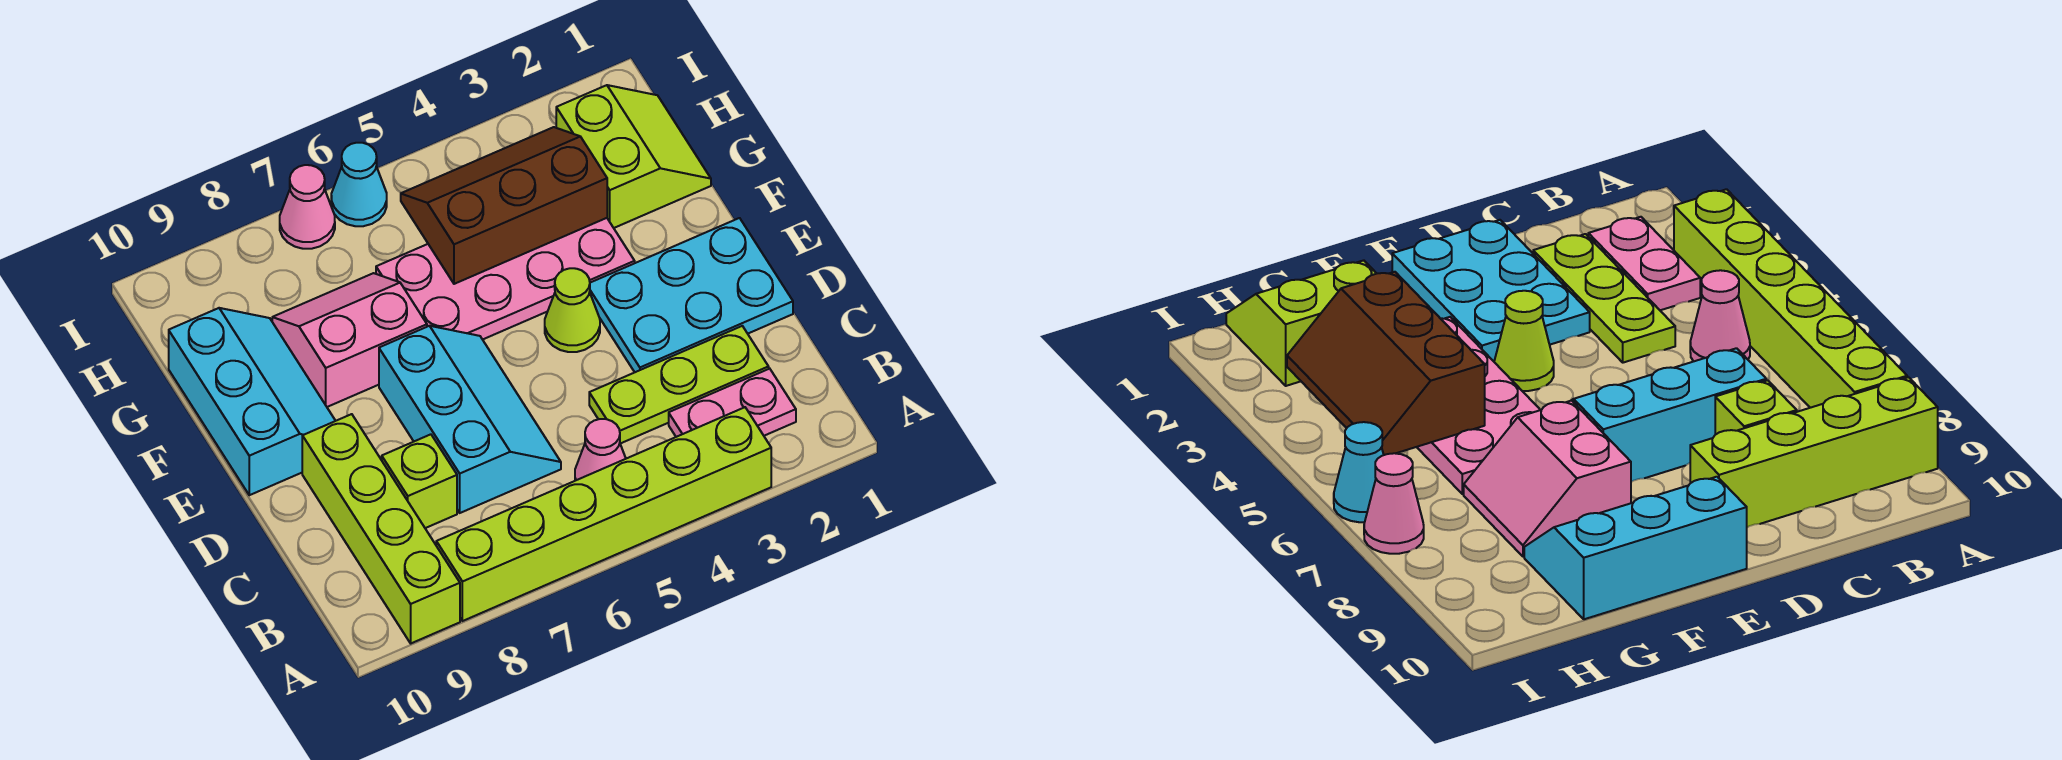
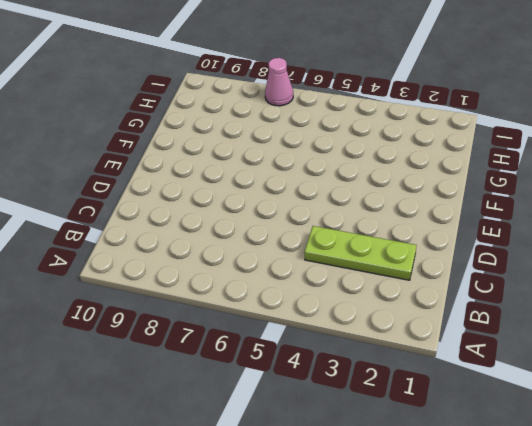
none -> lime brick A3:A8 level 1
none -> lime brick A9:D9 level 1
none -> pink plate B2:B3 level 1

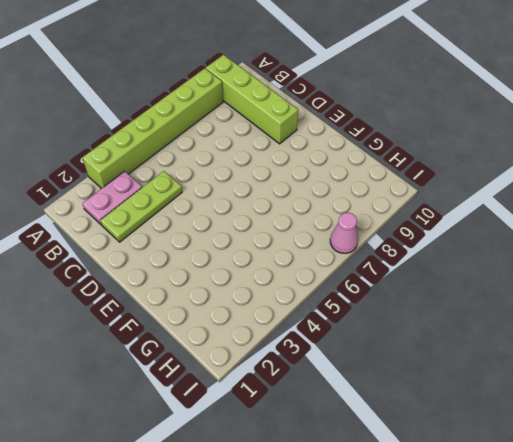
none -> pink cone B5 level 1
none -> cyan slope C6:E7 level 1 top 7
none -> lime brick C8 level 1

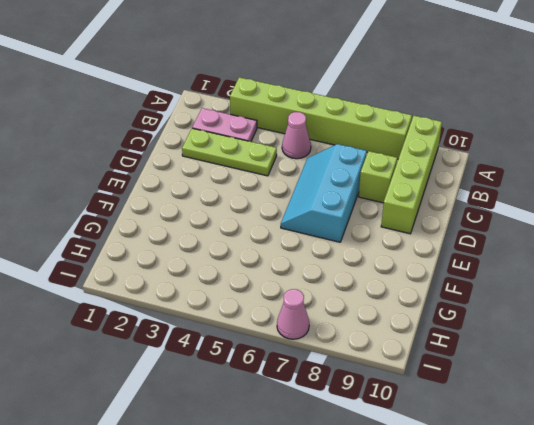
none -> cyan plate D1:E3 level 1
none -> lime cone E4 level 1
none -> cyan slope E9:G10 level 1 top 10

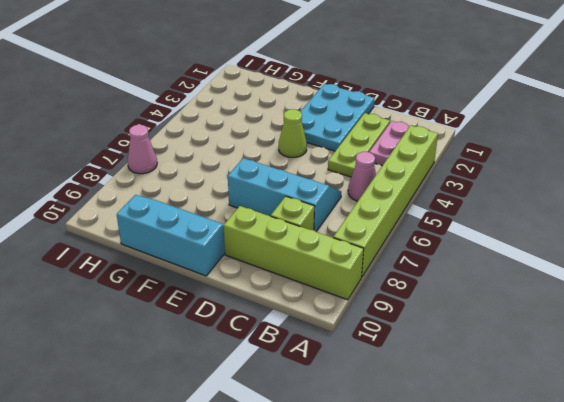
none -> pink plate F3:G6 level 1
none -> pink slope F7:G8 level 1 top F
none -> lime slope G1:H2 level 1 top 2

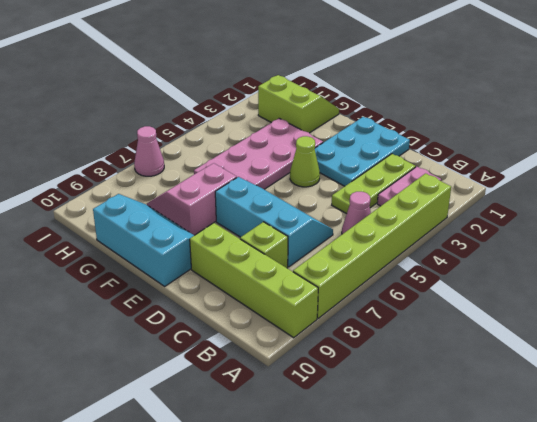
none -> cyan cone I6 level 1
none -> brown slope G3:H5 level 2 top G

